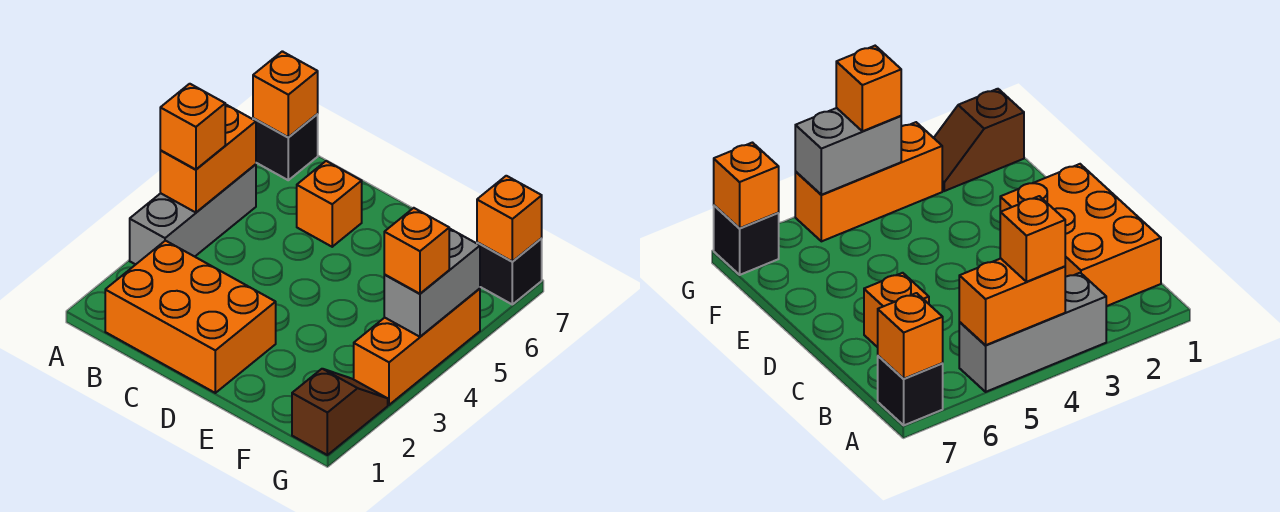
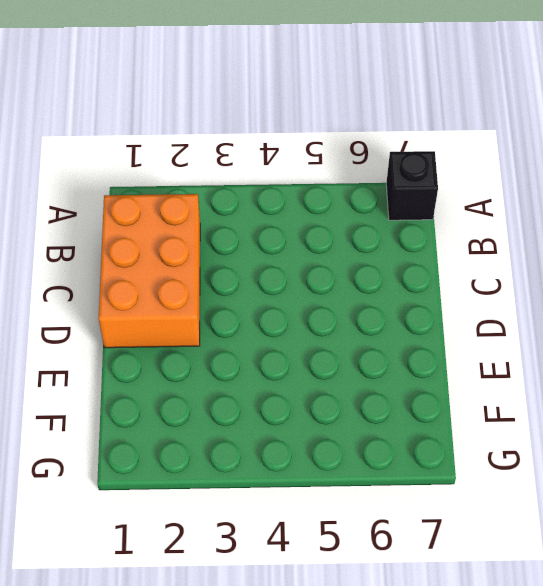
none -> grey brick A3:A5 level 1
none -> orange brick C6 level 1
none -> brown slope G1:G2 level 1 top 1

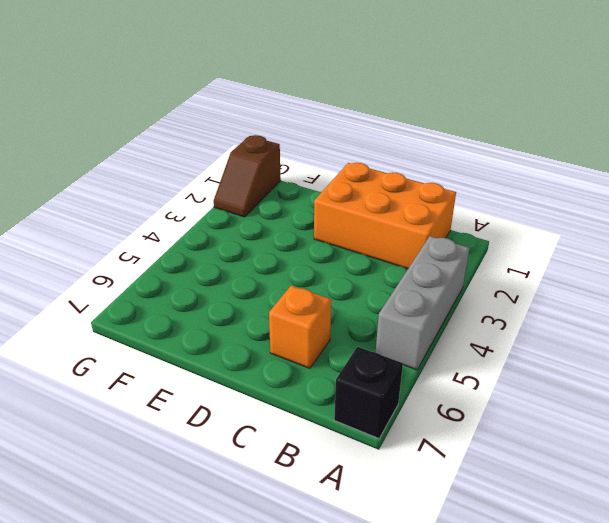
none -> orange brick G3:G5 level 1
none -> black brick G7 level 1
none -> orange brick A4:A5 level 2

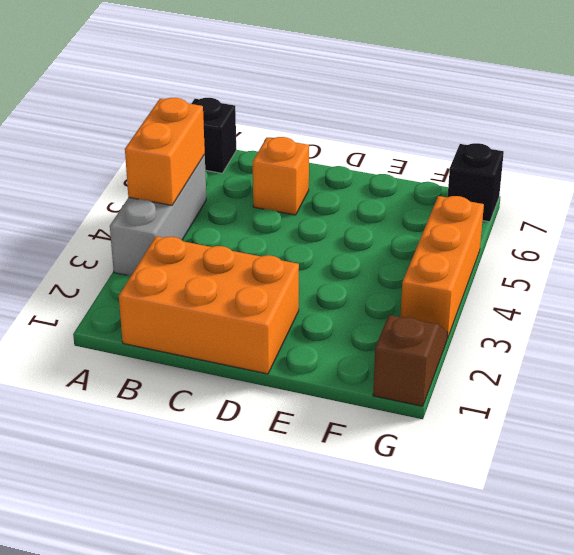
none -> orange brick A7 level 2
none -> grey brick G4:G5 level 2
none -> orange brick G7 level 2

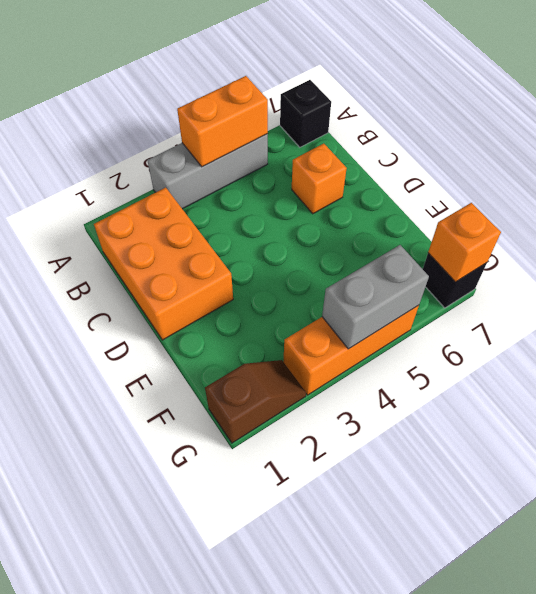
none -> orange brick A7 level 2
none -> orange brick A4 level 3
none -> orange brick G4 level 3

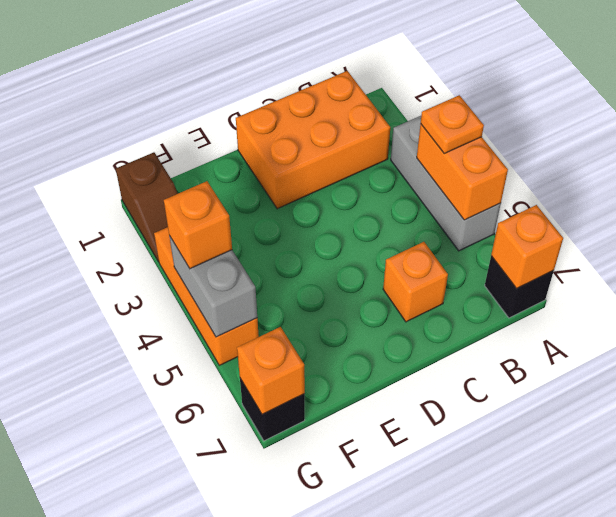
orange plate A4 level 3 -> orange brick A4 level 3

